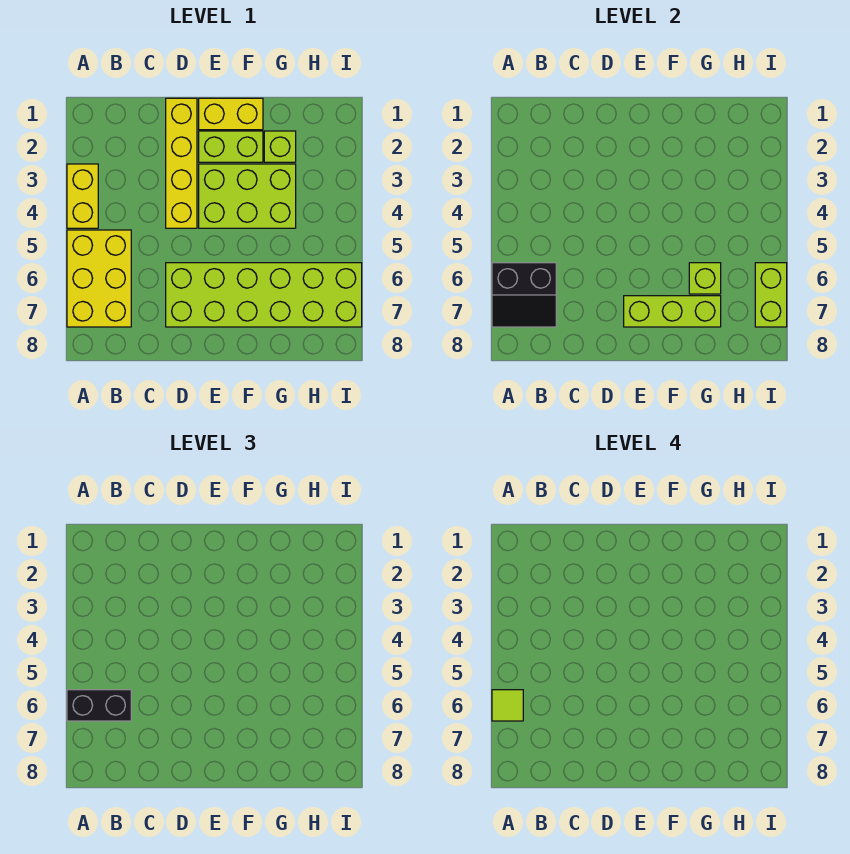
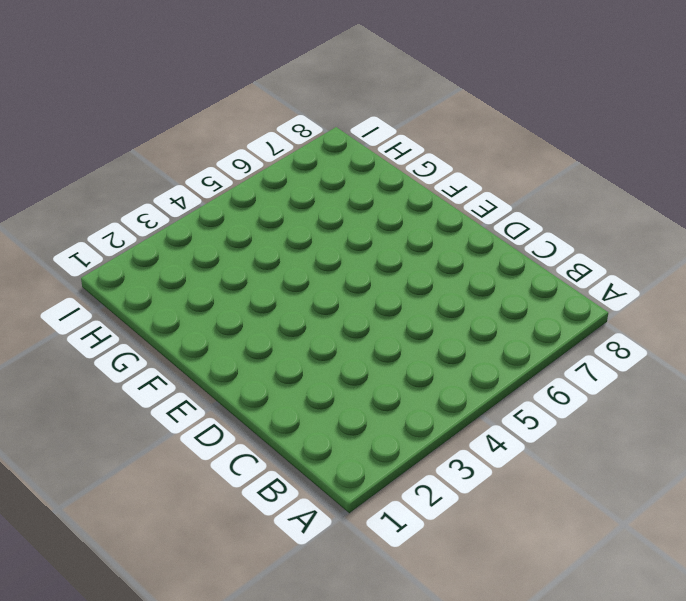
none -> yellow brick A3:A4 level 1
none -> yellow brick A5:B7 level 1
none -> yellow brick D1:D4 level 1

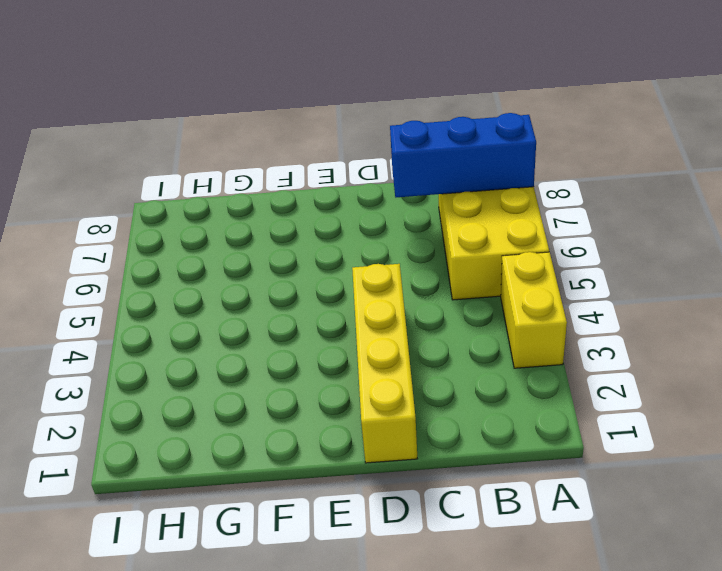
blue brick A7:C7 level 2 -> black slope A6:B7 level 2 top 6
none -> lime brick D6:I7 level 1
none -> yellow brick E1:F1 level 1
none -> lime brick E2:F2 level 1

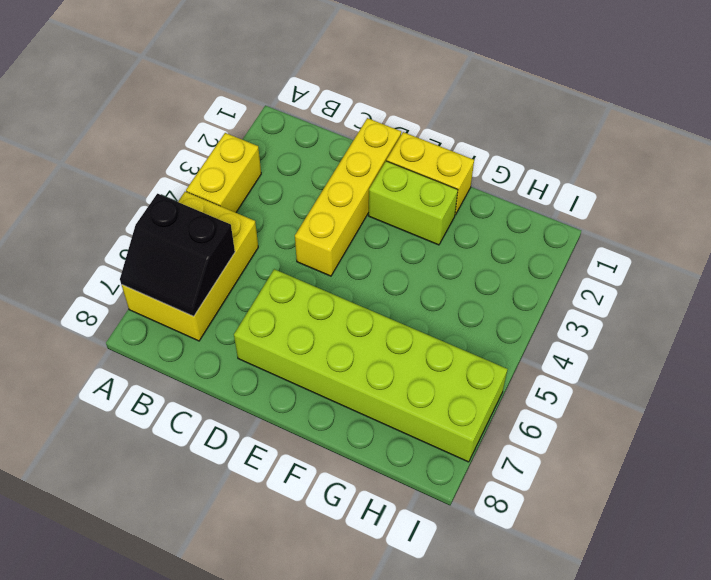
none -> lime brick E3:G4 level 1
none -> lime brick G2 level 1
none -> lime brick E7:G7 level 2

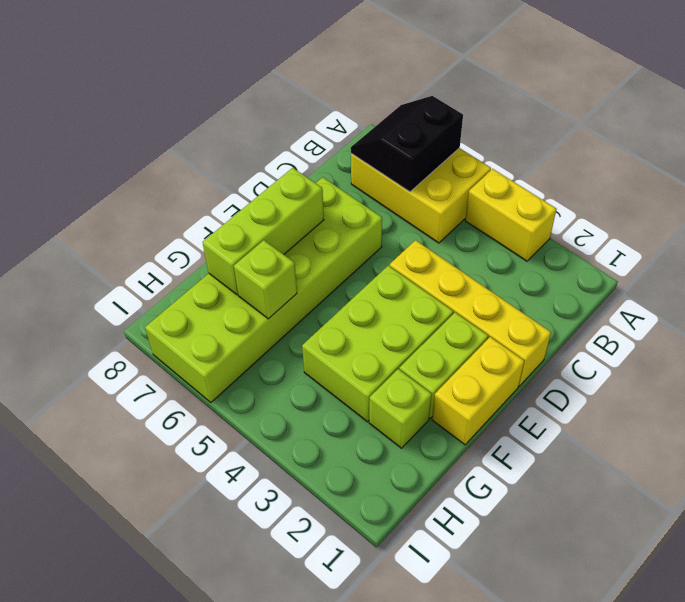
none -> lime brick I6:I7 level 2
none -> black brick A6:B6 level 3
none -> lime tile A6 level 4

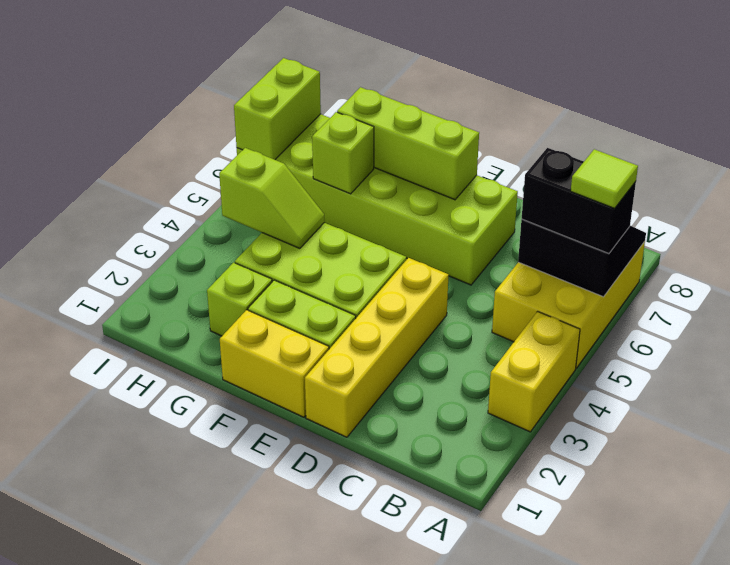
lime slope G4:H4 level 2 top H -> none

